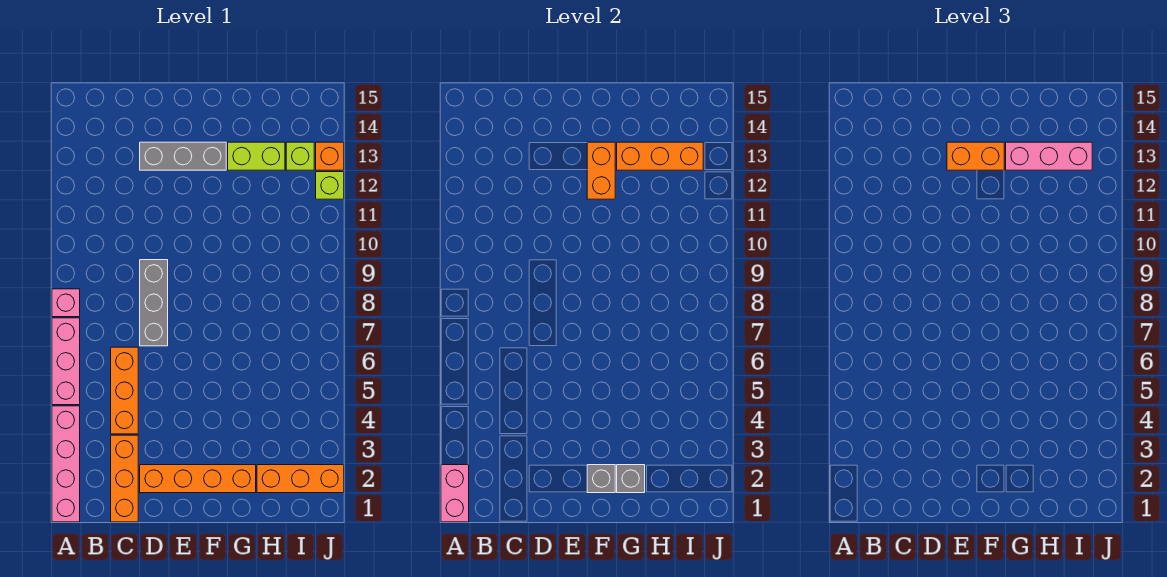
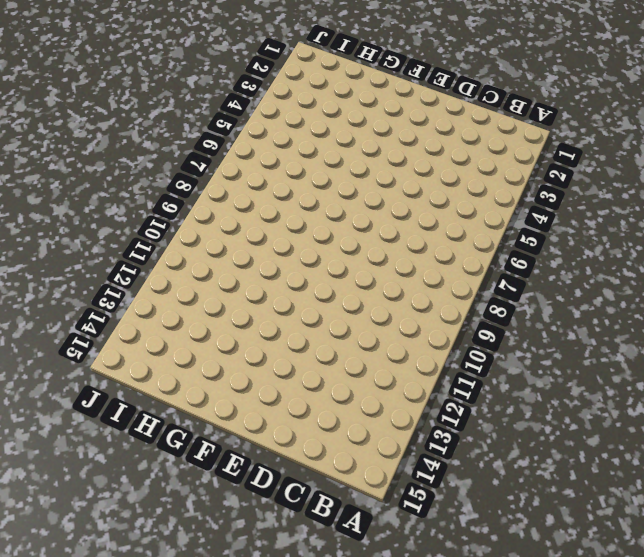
none -> pink brick A1:A4 level 1
none -> pink brick A5:A7 level 1
none -> pink brick A8 level 1

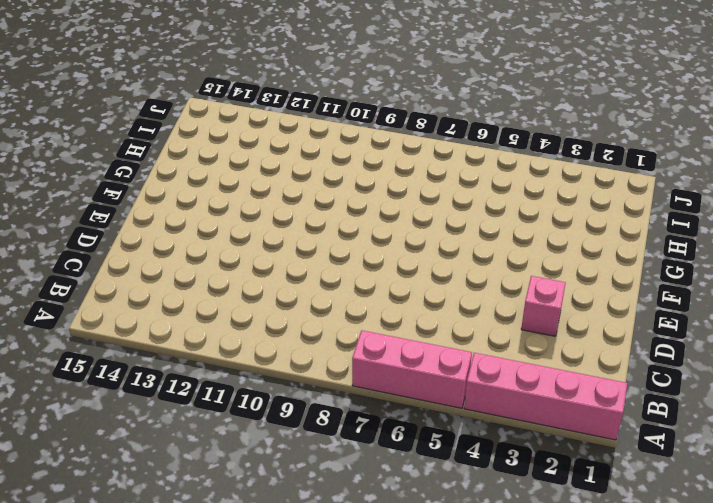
pink brick D3 level 1 -> pink brick A8 level 1
none -> orange brick C1:C3 level 1
none -> orange brick C4:C6 level 1
none -> orange brick D2:G2 level 1

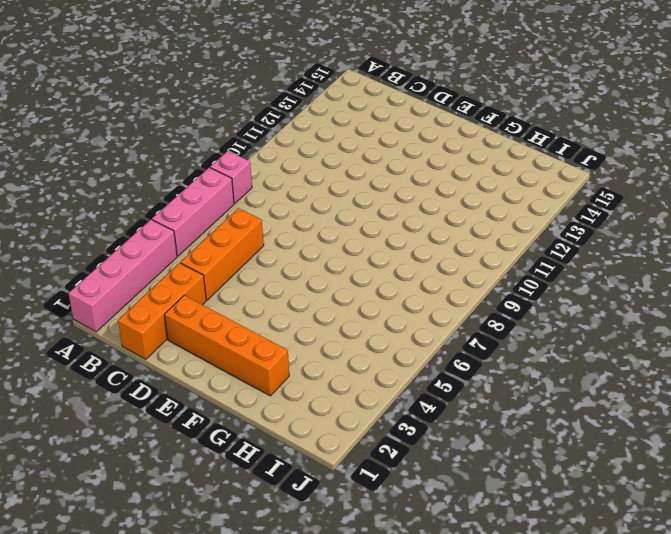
none -> grey brick D7:D9 level 1
none -> grey brick D13:F13 level 1
none -> lime brick G13:H13 level 1

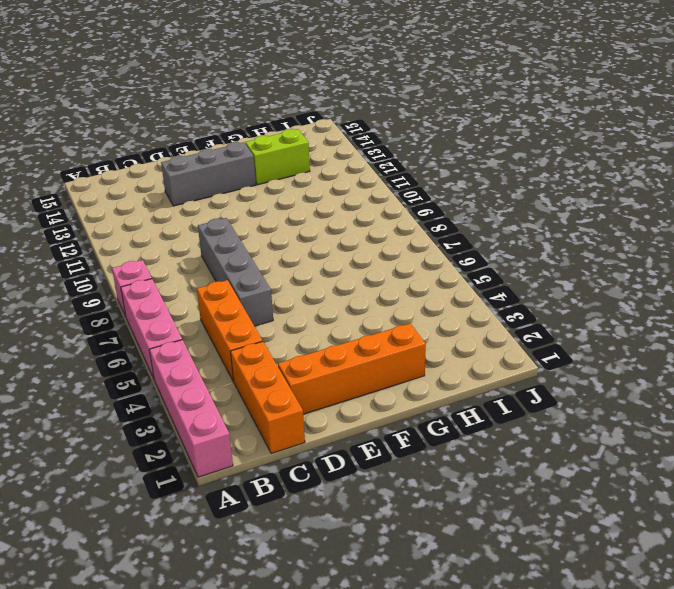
grey brick D6:D9 level 1 -> grey brick D7:D9 level 1
none -> orange brick H2:J2 level 1
none -> lime brick I13 level 1
none -> lime brick J12 level 1

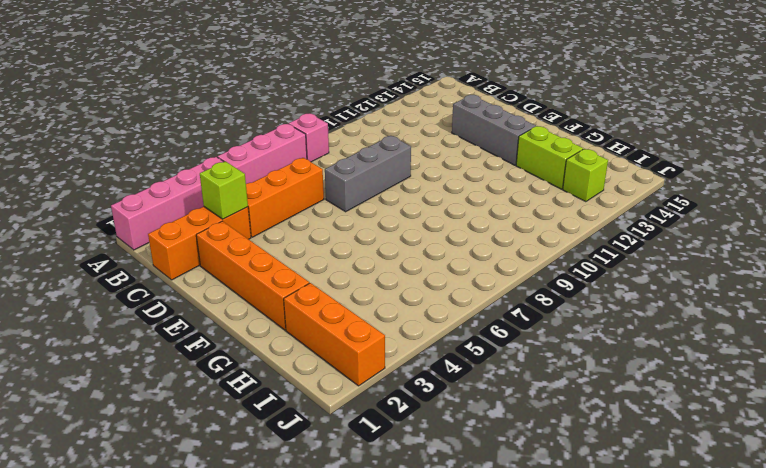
lime brick C3 level 2 -> lime brick J12 level 1
none -> orange brick J13 level 1
none -> pink brick A1:A2 level 2
none -> grey brick F2 level 2

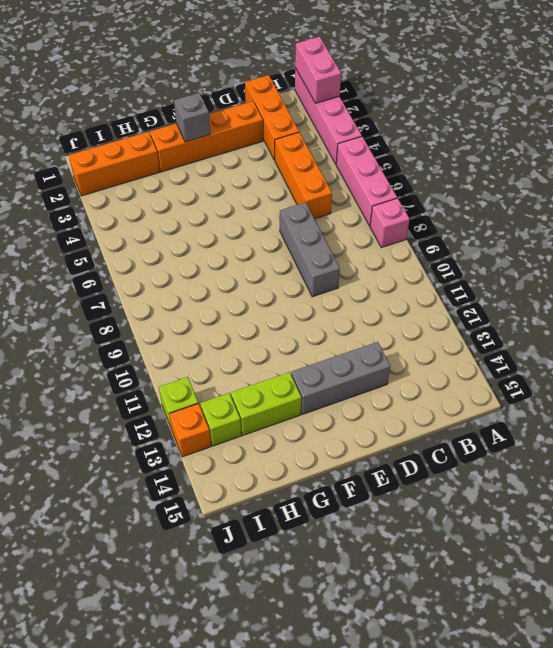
none -> orange brick F12:F13 level 2
none -> grey brick G2 level 2
none -> orange brick G13:I13 level 2

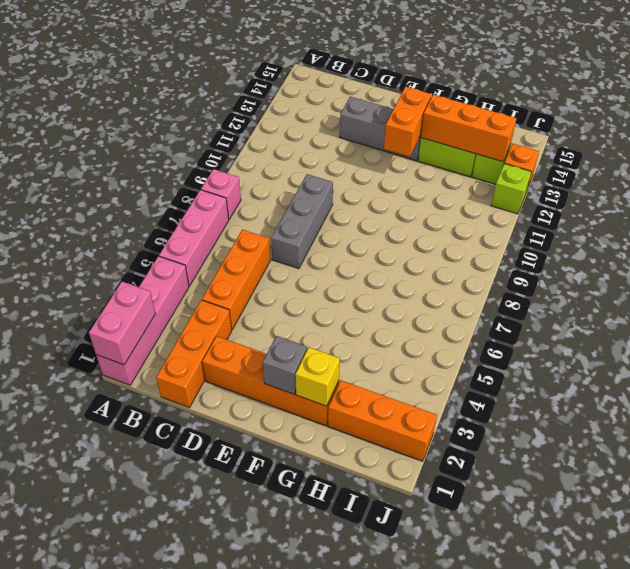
yellow brick G2 level 2 -> grey brick G2 level 2
none -> orange brick E13:F13 level 3
none -> pink brick G13:I13 level 3

